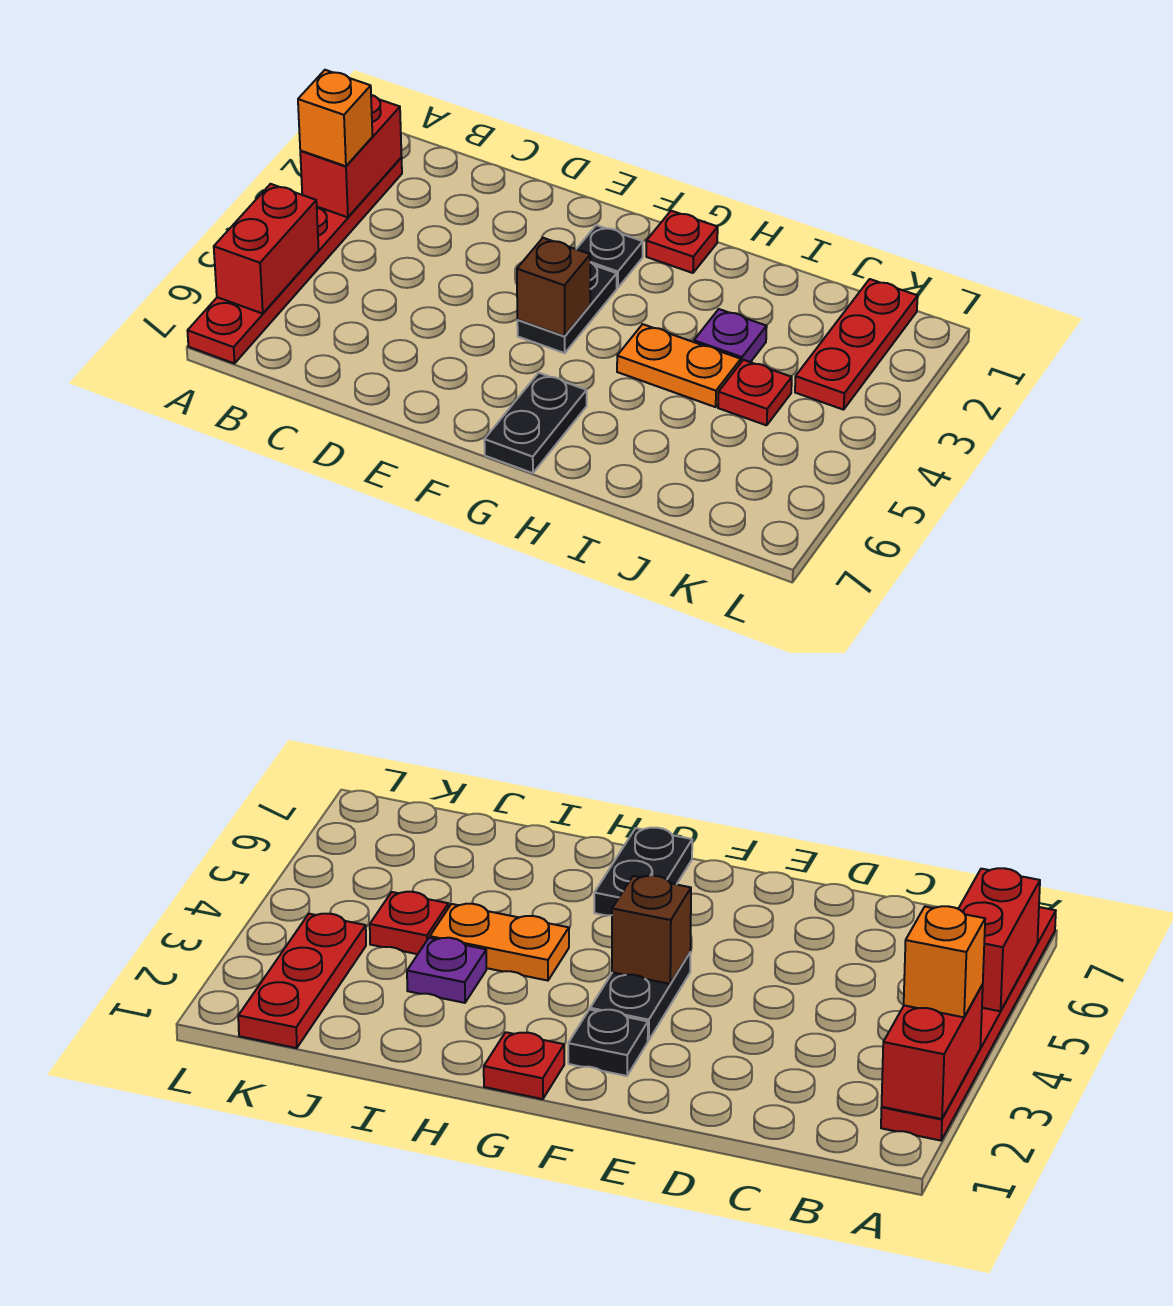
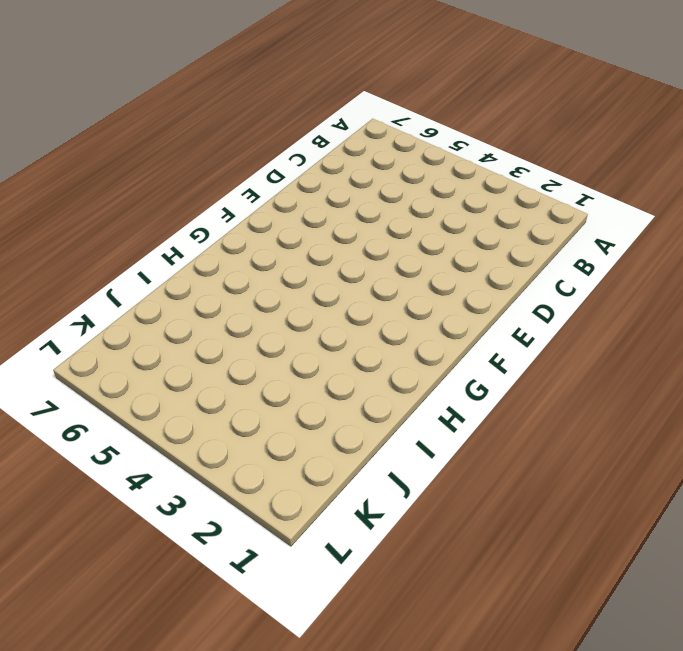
none -> red plate A2:A7 level 1
none -> black plate F2 level 1
none -> black plate F3:F4 level 1

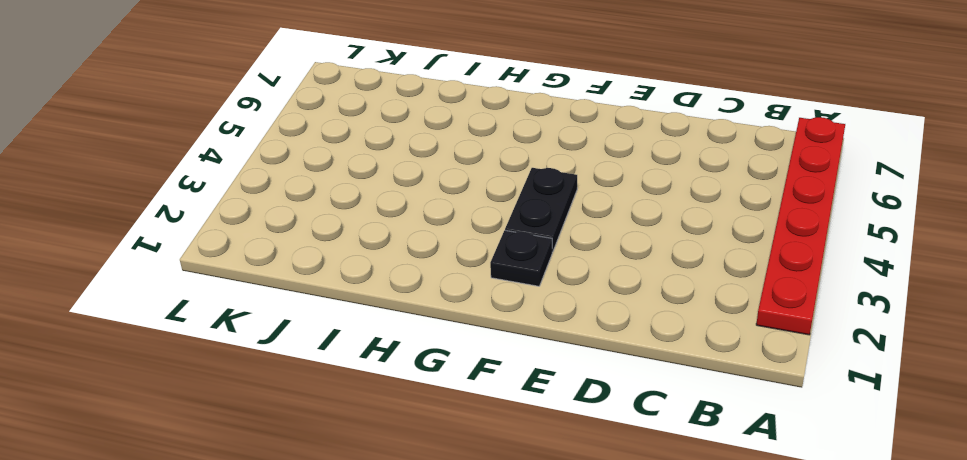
none -> red plate G1 level 1
none -> black plate G6:G7 level 1
none -> orange plate H4:I4 level 1

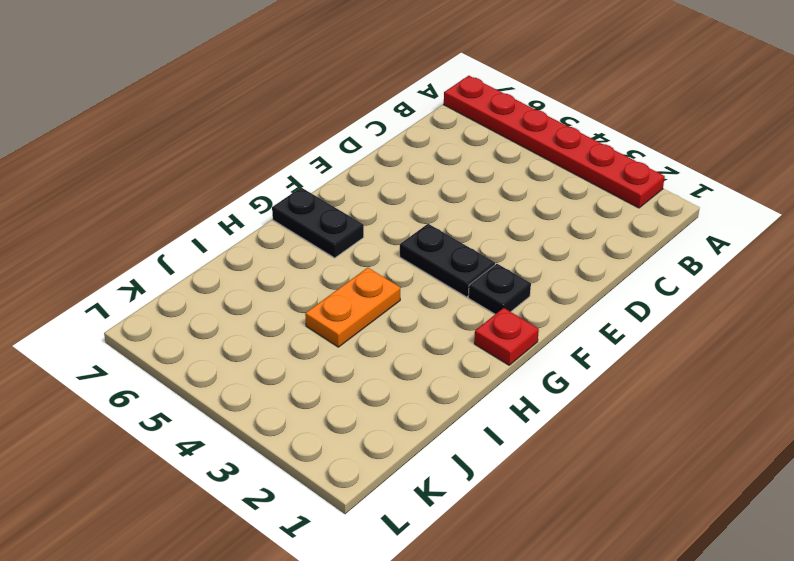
none -> purple plate I3 level 1
none -> red plate J4 level 1
none -> red plate K1:K3 level 1

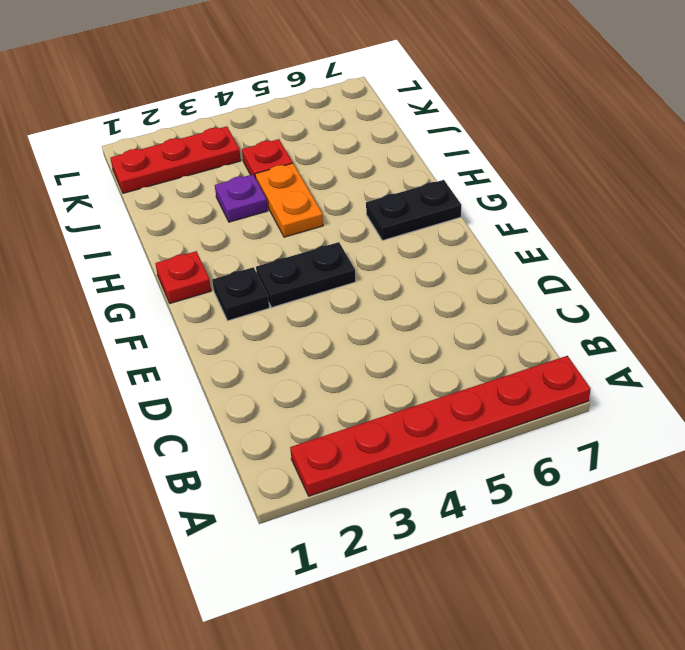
none -> red brick A2:A3 level 2
none -> red brick A5:A6 level 2
none -> brown brick F4 level 2

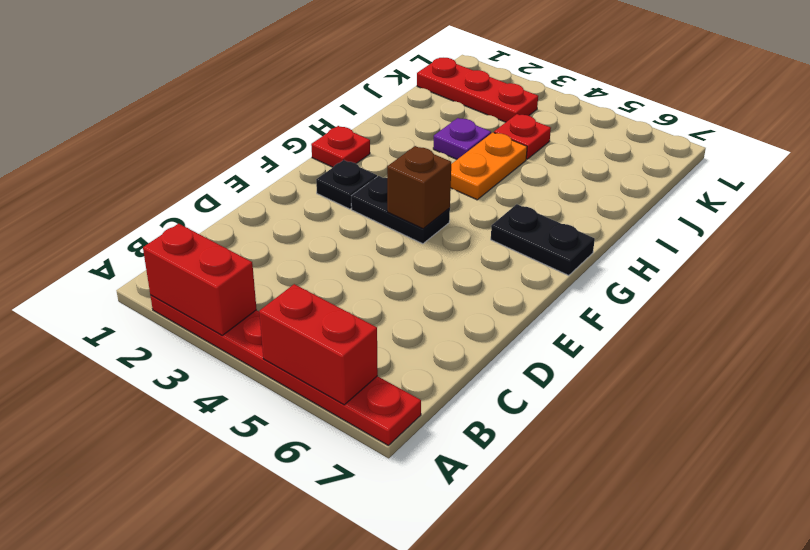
none -> orange brick A3 level 3

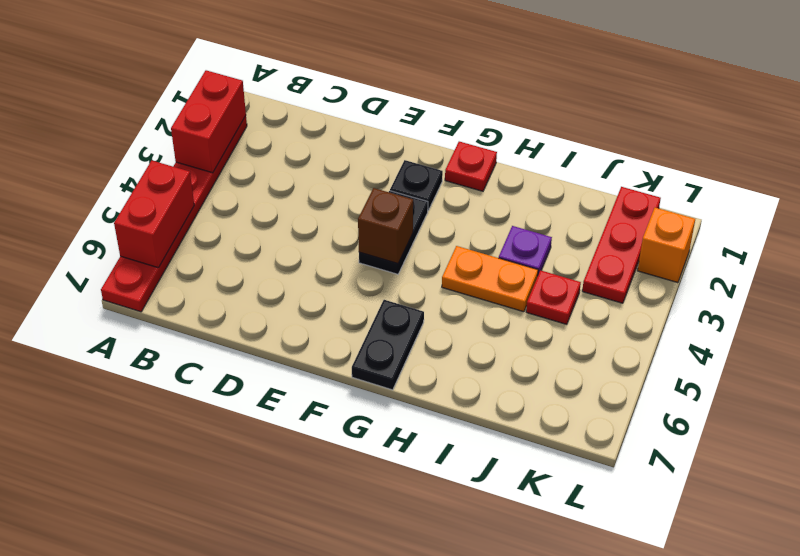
orange brick L2 level 1 -> orange brick A3 level 3

